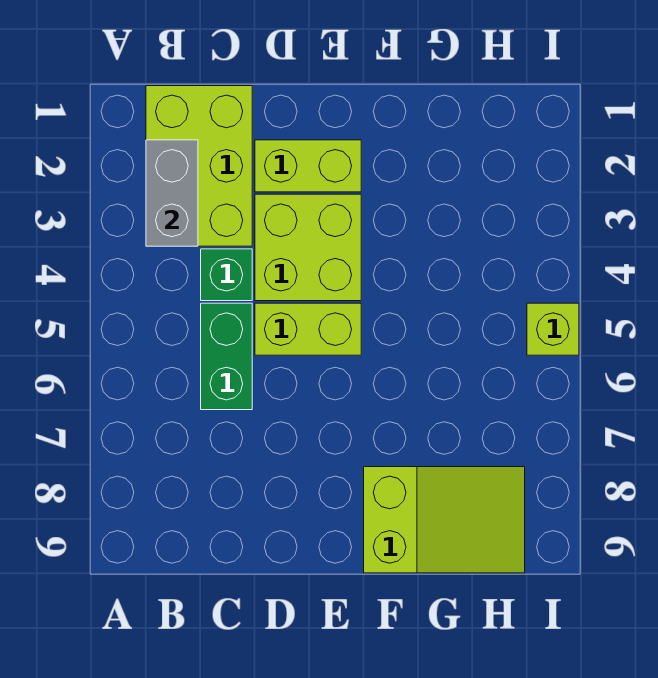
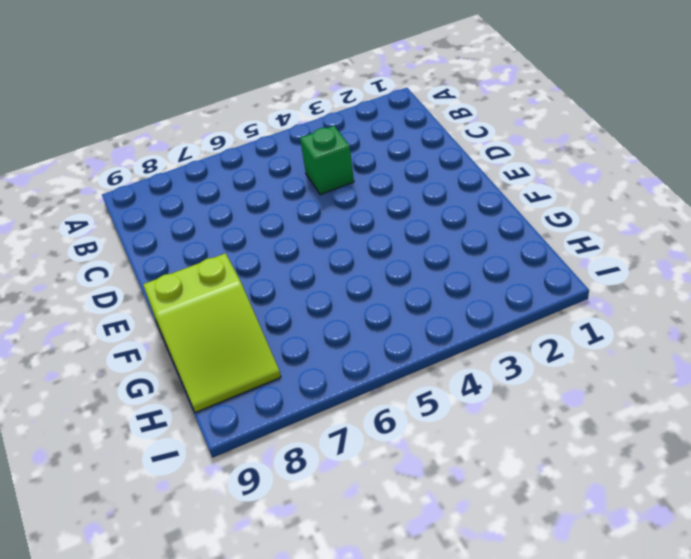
none -> lime brick B1:C3 level 1
none -> green brick C5:C6 level 1

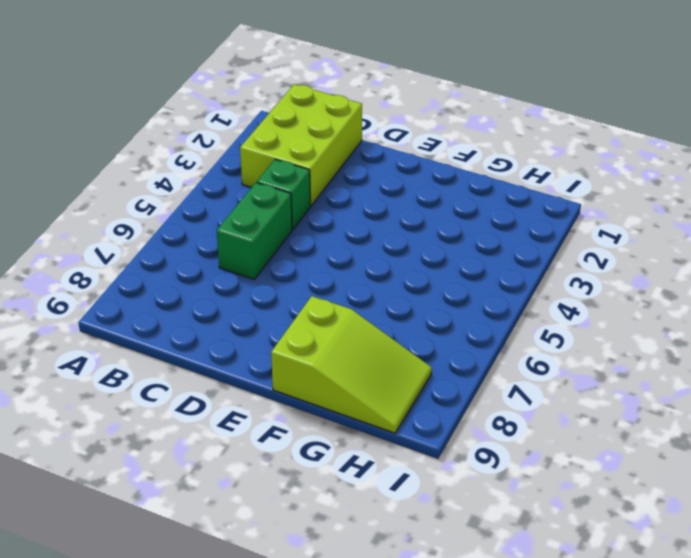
none -> lime brick D2:E2 level 1
none -> lime brick D3:E4 level 1

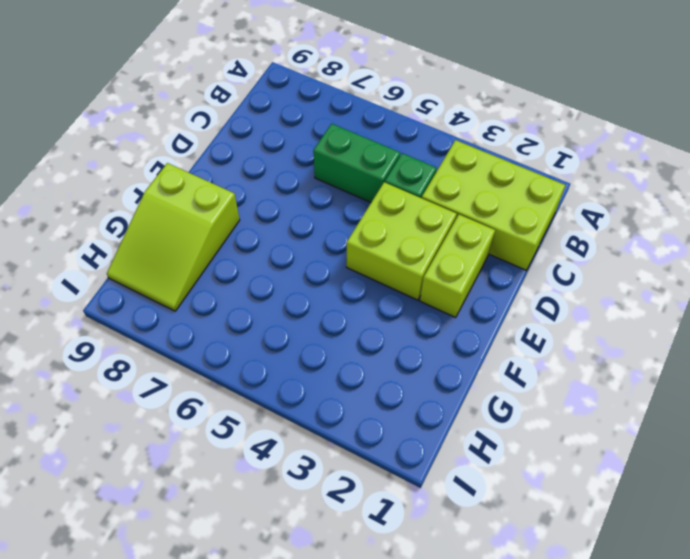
none -> lime brick D5:E5 level 1
none -> lime brick I5 level 1

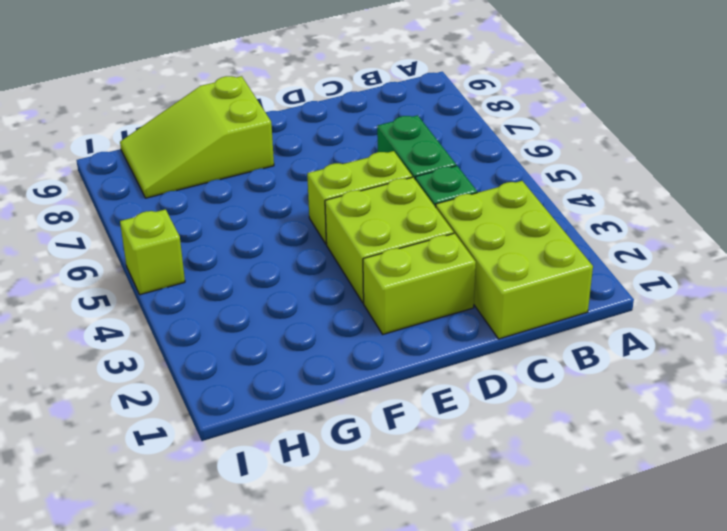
none -> grey brick B2:B3 level 2

